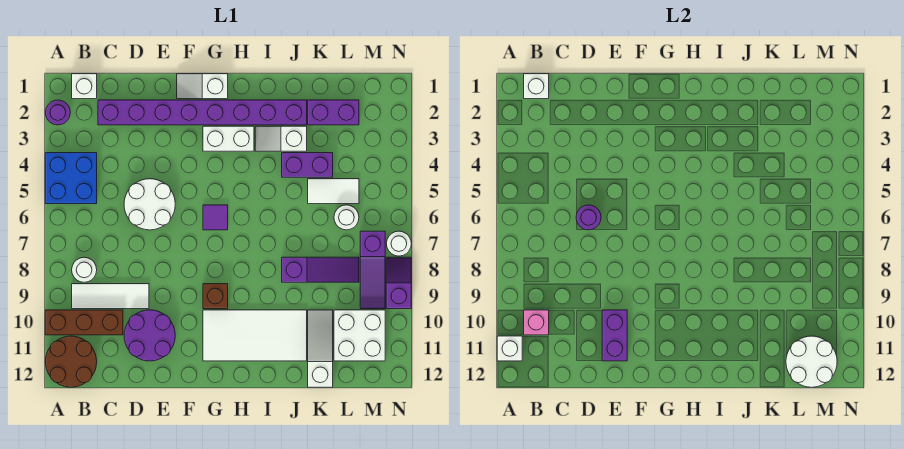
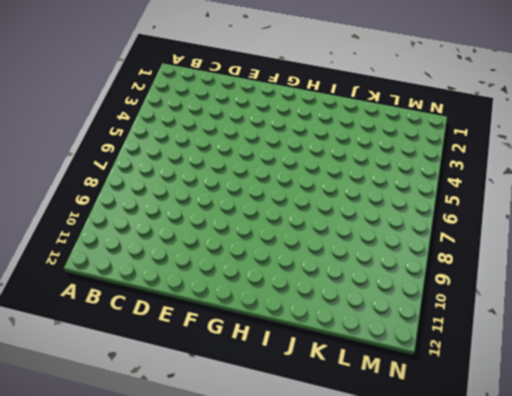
none -> purple round brick A2 level 1
none -> blue brick A4:B5 level 1
none -> brown brick A10:C10 level 1
none -> brown round brick A11:B12 level 1

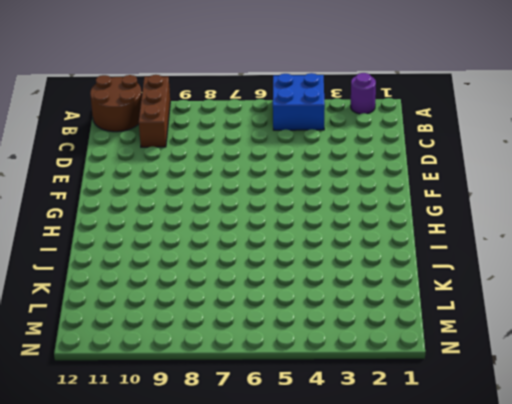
none -> white brick B1 level 1
none -> white round brick B8 level 1
none -> white tile B9:D9 level 1
none -> purple brick C2:J2 level 1

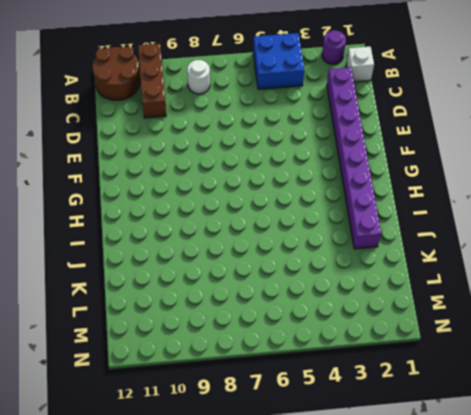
none -> white tile B9:D9 level 1
none -> white round brick D5:E6 level 1
none -> purple round brick D10:E11 level 1
none -> white slope F1:G1 level 1 top G

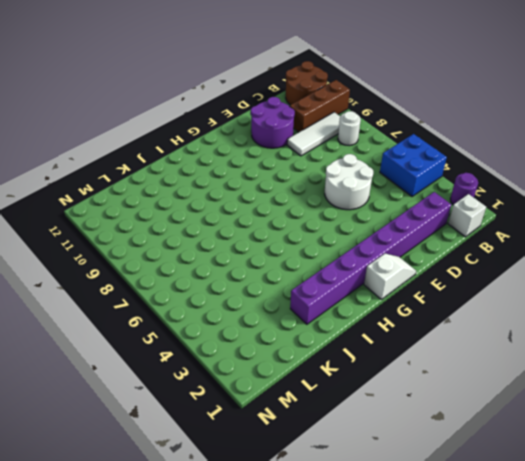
none -> white brick G3:H3 level 1
none -> purple tile G6 level 1
none -> brown brick G9 level 1
none -> white tile G10:J11 level 1

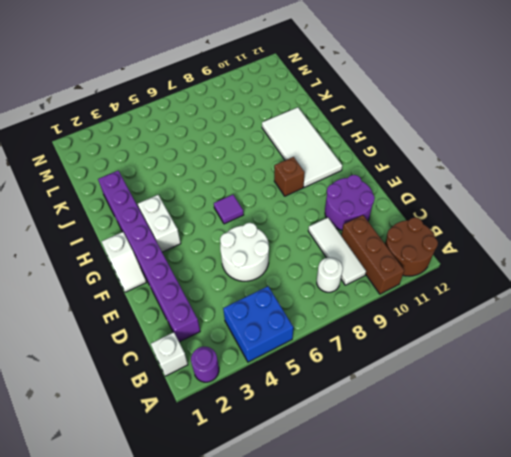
none -> white slope I3:J3 level 1 top J
none -> purple brick J4:K4 level 1
none -> purple slope J8:L8 level 1 top J
none -> purple brick K2:L2 level 1

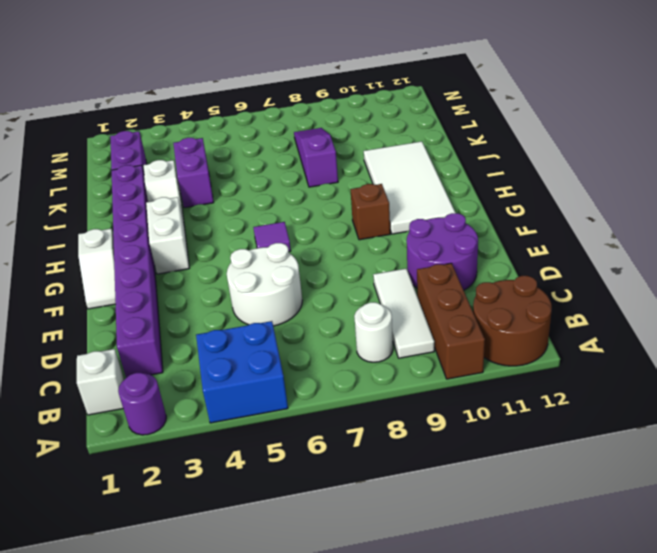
none -> white tile K5:L5 level 1
none -> white slope K10:K12 level 1 top 12
none -> white round brick L6 level 1
none -> white brick L10:M11 level 1

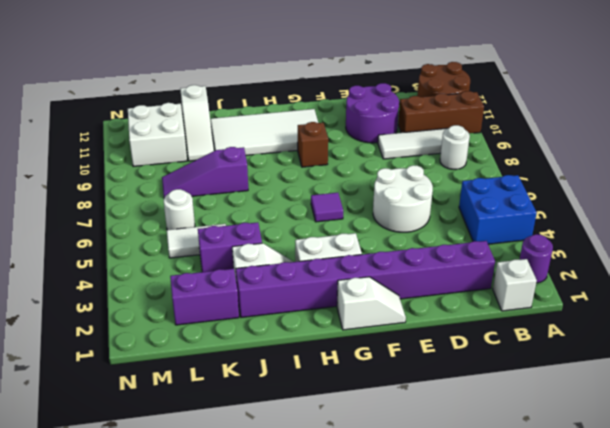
none -> purple slope M7:M9 level 1 top 7
none -> white round brick N7 level 1
none -> purple slope N8:N9 level 1 top 9
none -> white brick A11 level 2

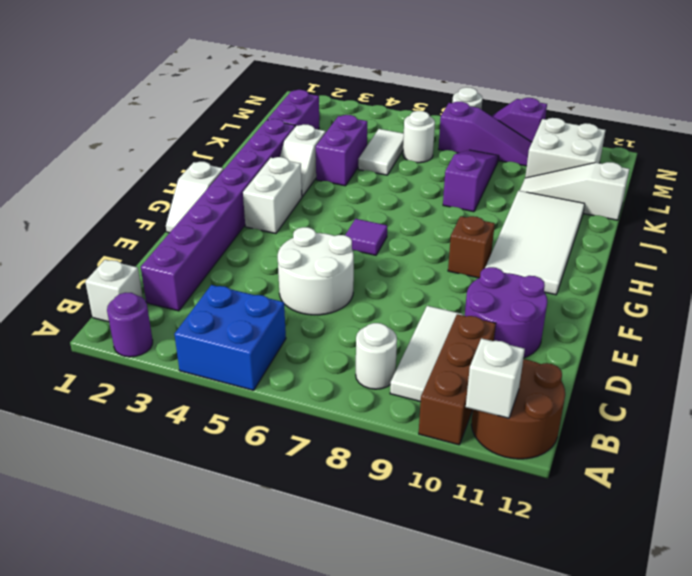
none -> white brick B1 level 2
none -> pink brick B10 level 2
none -> purple round brick D6 level 2
none -> purple brick E10:E11 level 2

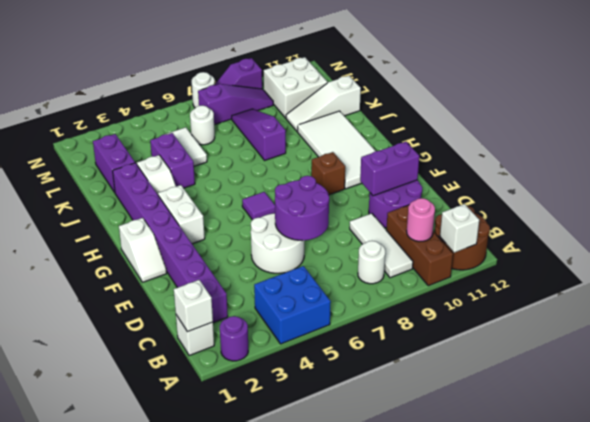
pink round brick B10 level 2 -> pink brick B10 level 2
purple round brick D6:E7 level 2 -> purple round brick D6 level 2
none -> white round brick L11:M12 level 2

